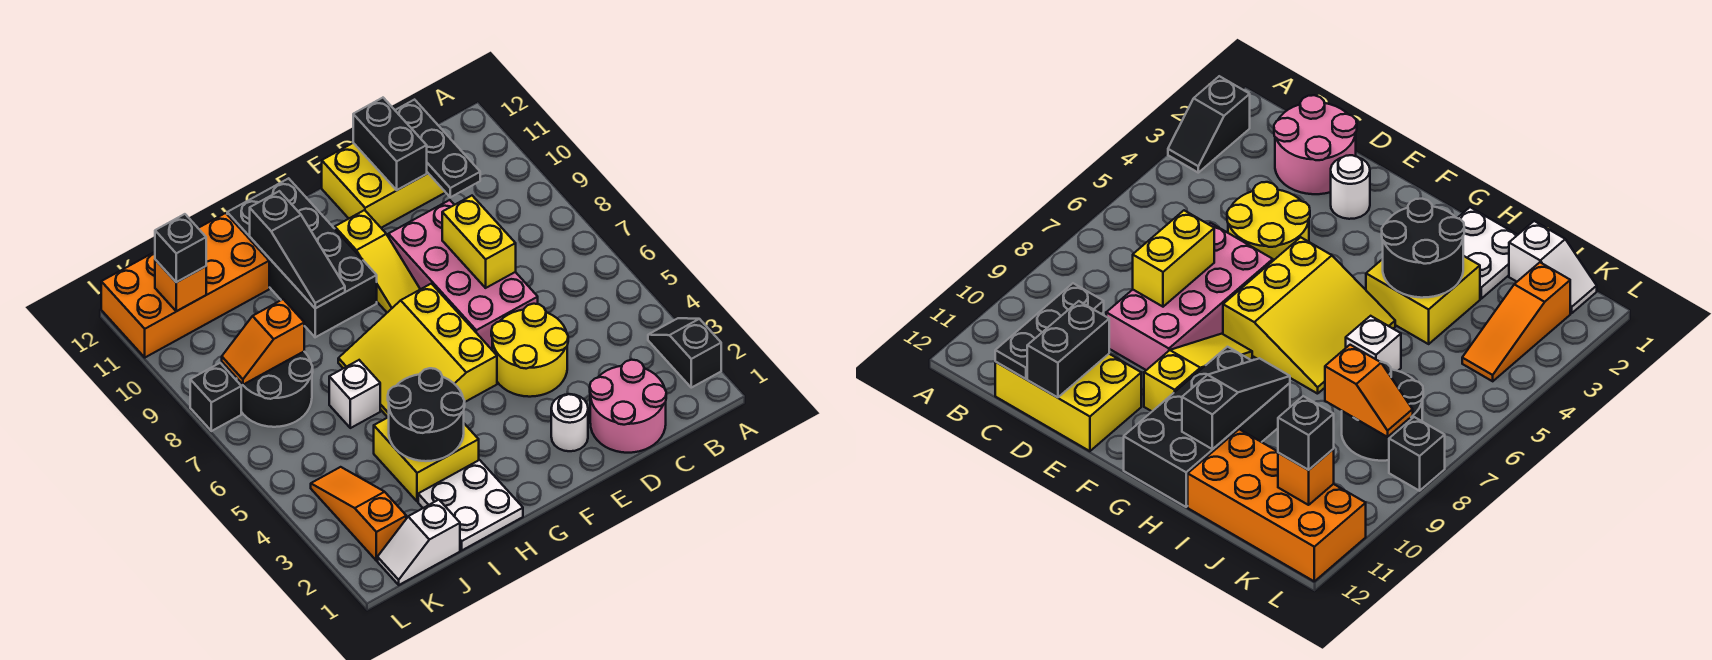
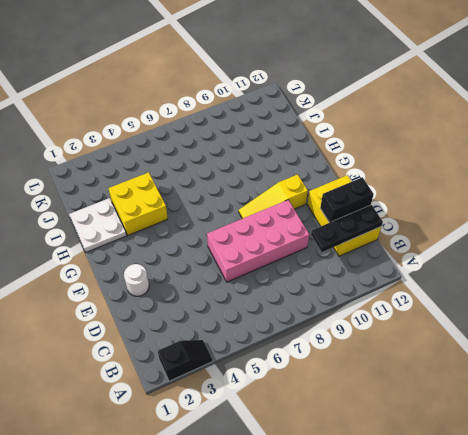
none -> pink round brick C1:D2 level 1
none -> yellow round brick D4:E5 level 1
none -> yellow slope F5:H7 level 1 top F

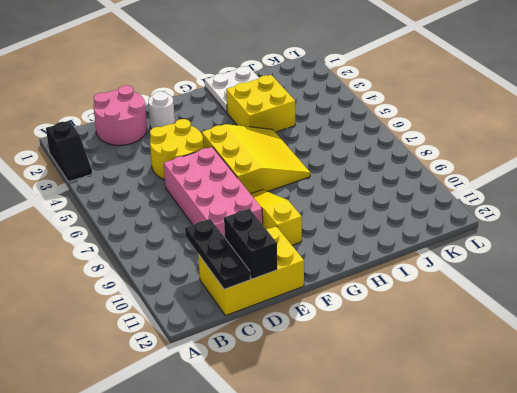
none -> black brick G9:H12 level 1
none -> white brick I6 level 1
none -> orange brick I11:L12 level 1

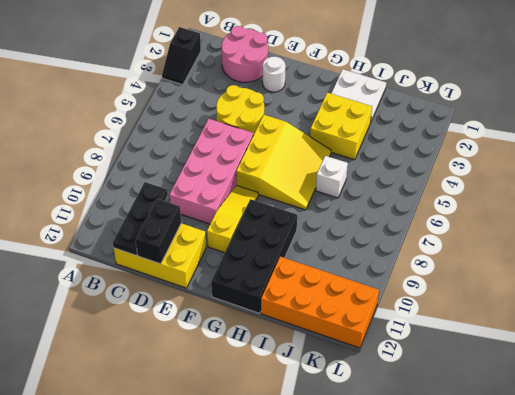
none -> white slope J1:K1 level 1 top J
none -> black round brick J7:K8 level 1
none -> orange slope K2:K4 level 1 top 2

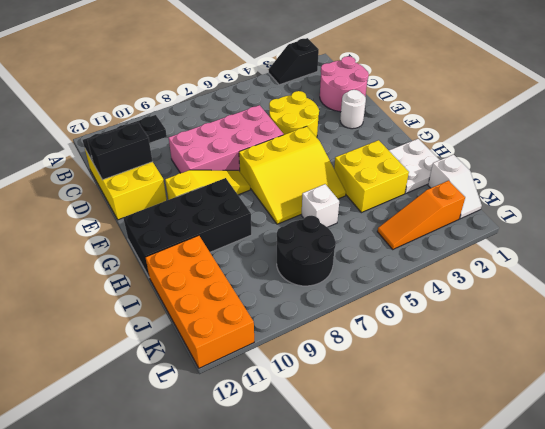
none -> black brick L8 level 1
none -> yellow brick D7:D8 level 2
none -> black round brick H3:I4 level 2

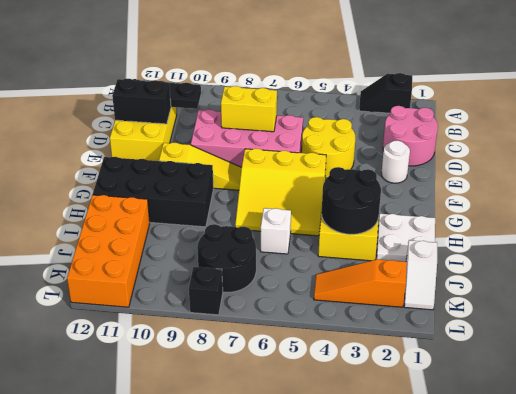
none -> black slope H9:H11 level 2 top 11
none -> orange slope J8:K8 level 2 top J
none -> orange brick K11 level 2

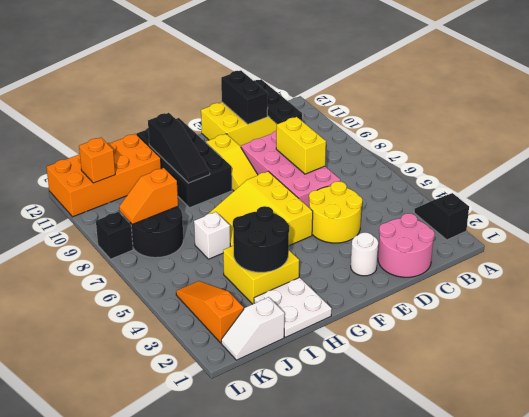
none -> black brick K11 level 3

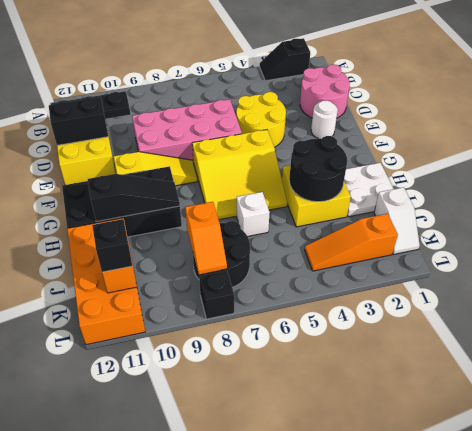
none -> yellow brick D7:D8 level 2

